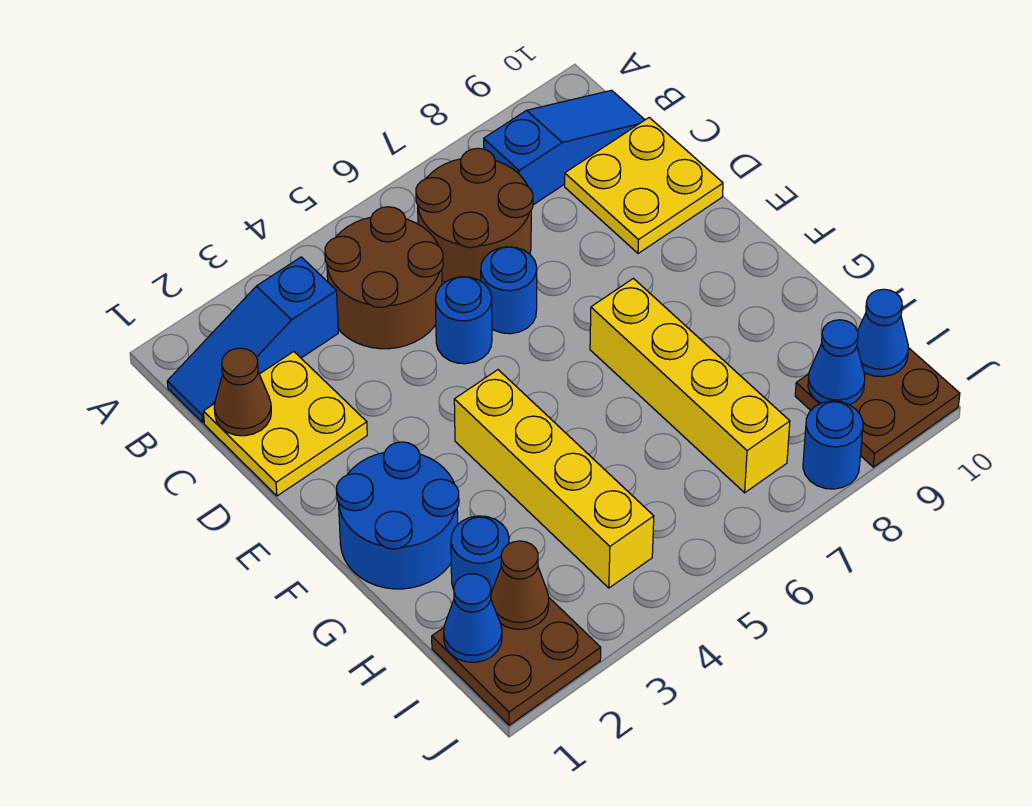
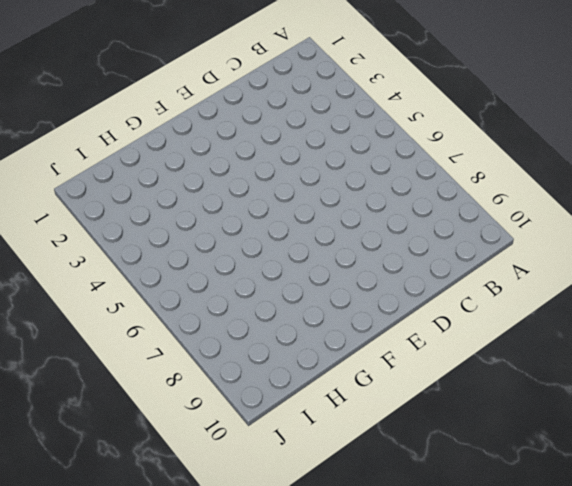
none -> blue slope B1:B3 level 1 top 3
none -> brown round brick B4:C5 level 1
none -> brown round brick B6:C7 level 1

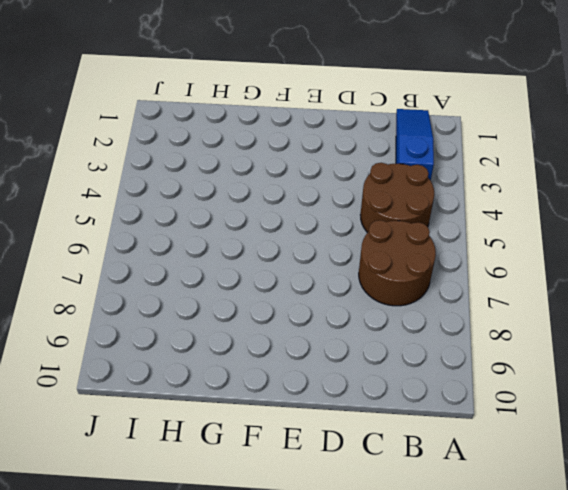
none -> blue slope B8:B10 level 1 top 8
none -> yellow plate C1:D2 level 1
none -> yellow plate C9:D10 level 1

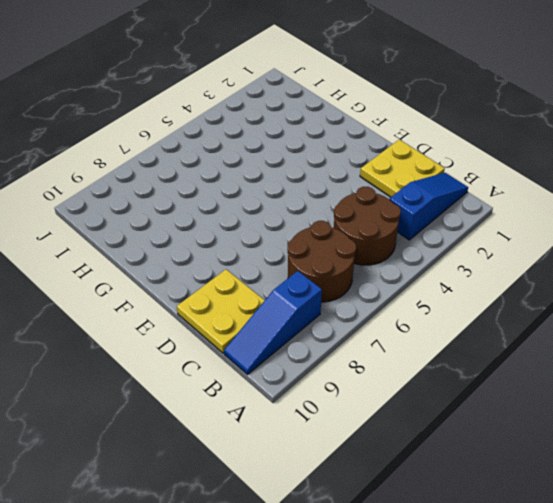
none -> blue round brick D5 level 1
none -> blue round brick D6 level 1
none -> blue round brick F1:G2 level 1

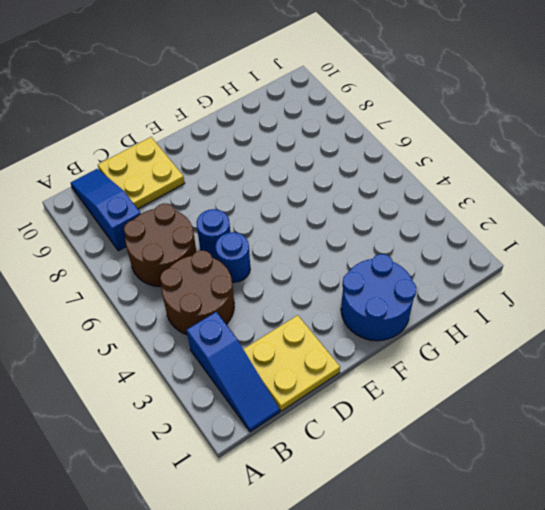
none -> yellow brick F4:I4 level 1
none -> yellow brick F7:I7 level 1
none -> blue round brick H2 level 1

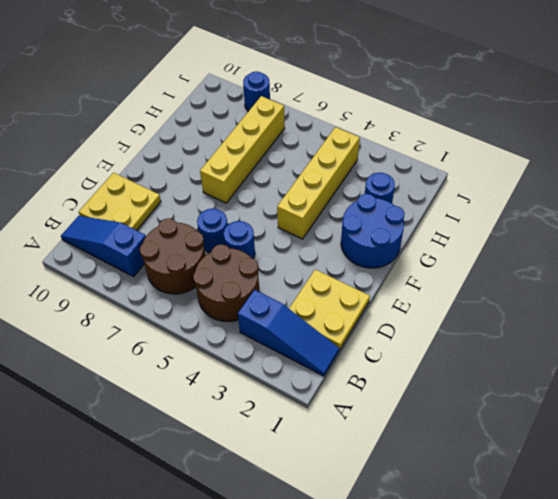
none -> brown plate I1:J2 level 1
none -> brown plate I9:J10 level 1
none -> brown cone C1 level 2

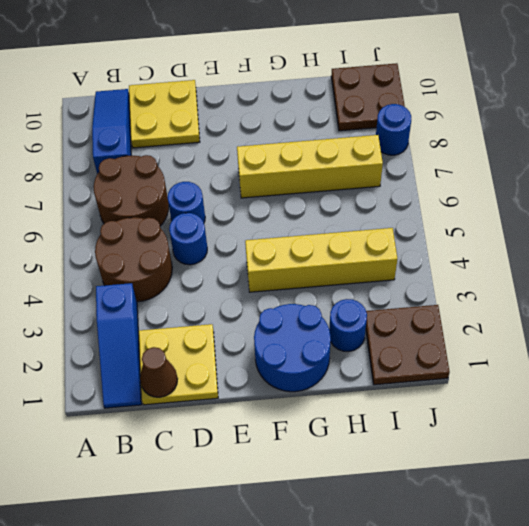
none -> blue cone I1 level 2
none -> brown cone I2 level 2
none -> blue cone I9 level 2

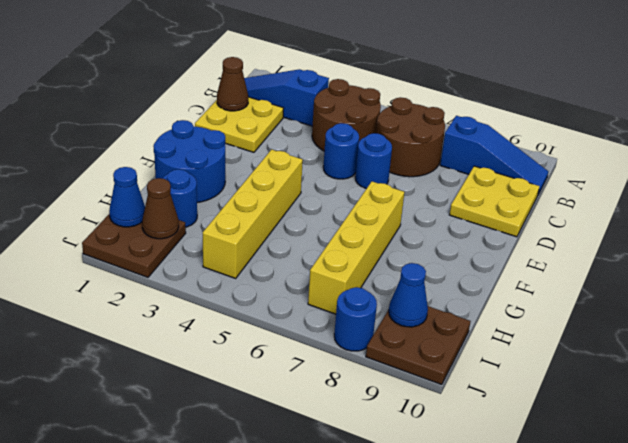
none -> blue cone I10 level 2

